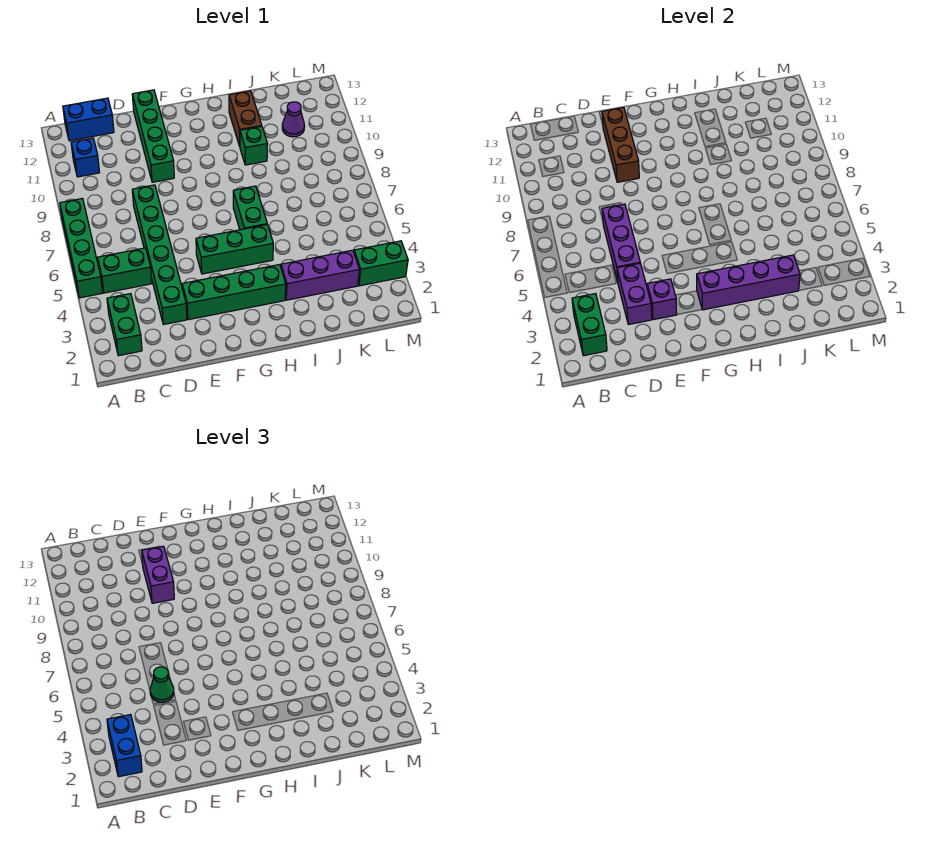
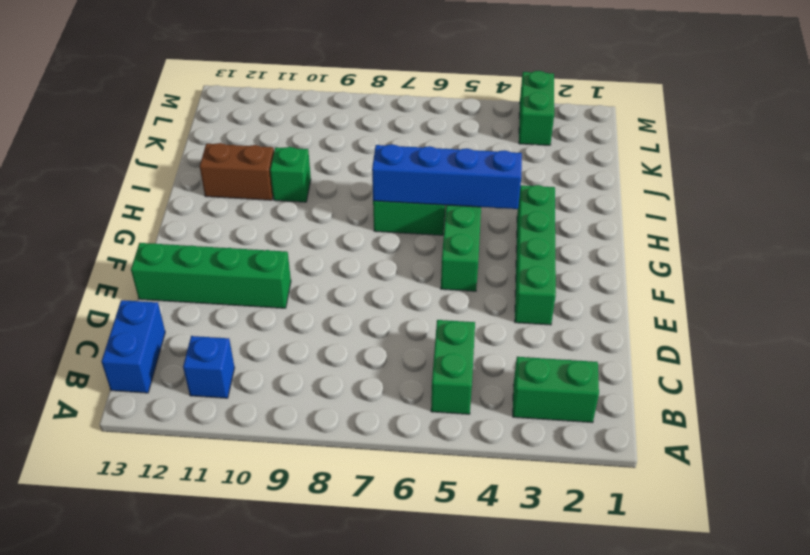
blue brick H4:H7 level 2 -> none
none -> green brick A5:A8 level 1
none -> green brick D3:D8 level 1
none -> purple brick I3:K3 level 1

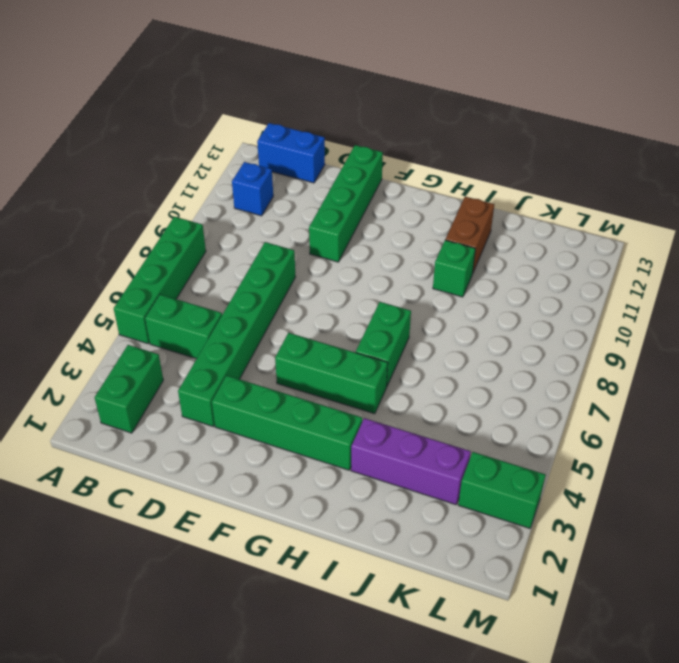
none -> purple cone K11 level 1
none -> green brick B2:B3 level 2
none -> purple brick D3:D4 level 2

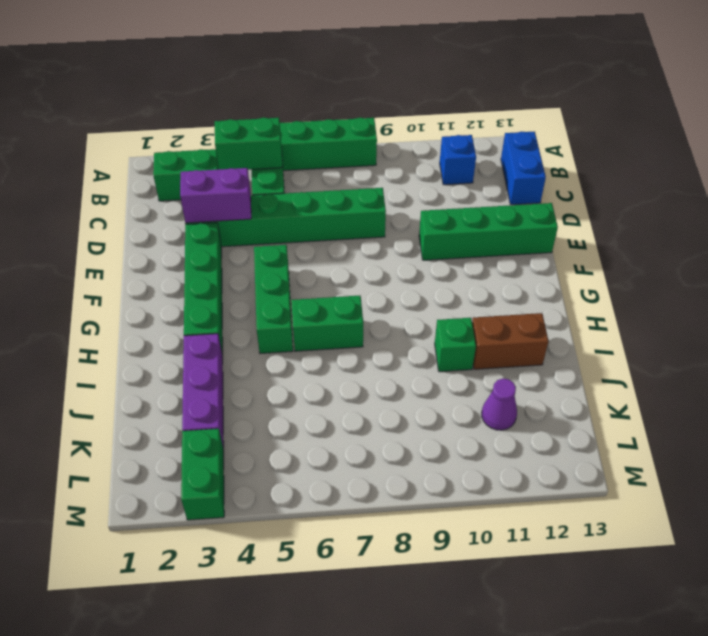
green brick B4:B5 level 2 -> green brick B2:B3 level 2
none -> purple brick D5:D7 level 2
none -> purple brick E3 level 2
none -> brown brick E10:E12 level 2

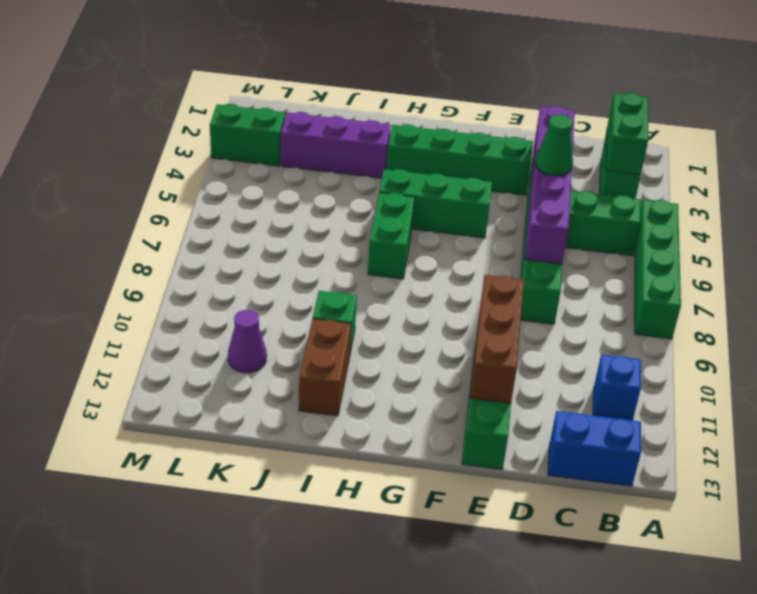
none -> purple brick E3 level 2
none -> purple brick G3:J3 level 2
none -> blue brick B2:B3 level 3

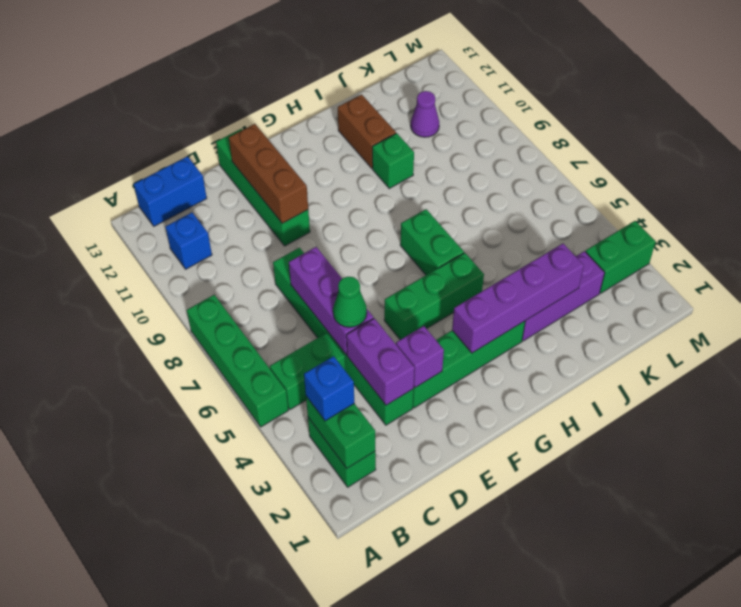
blue brick B3 level 3 -> blue brick B2:B3 level 3
none -> purple brick E10:E11 level 3

